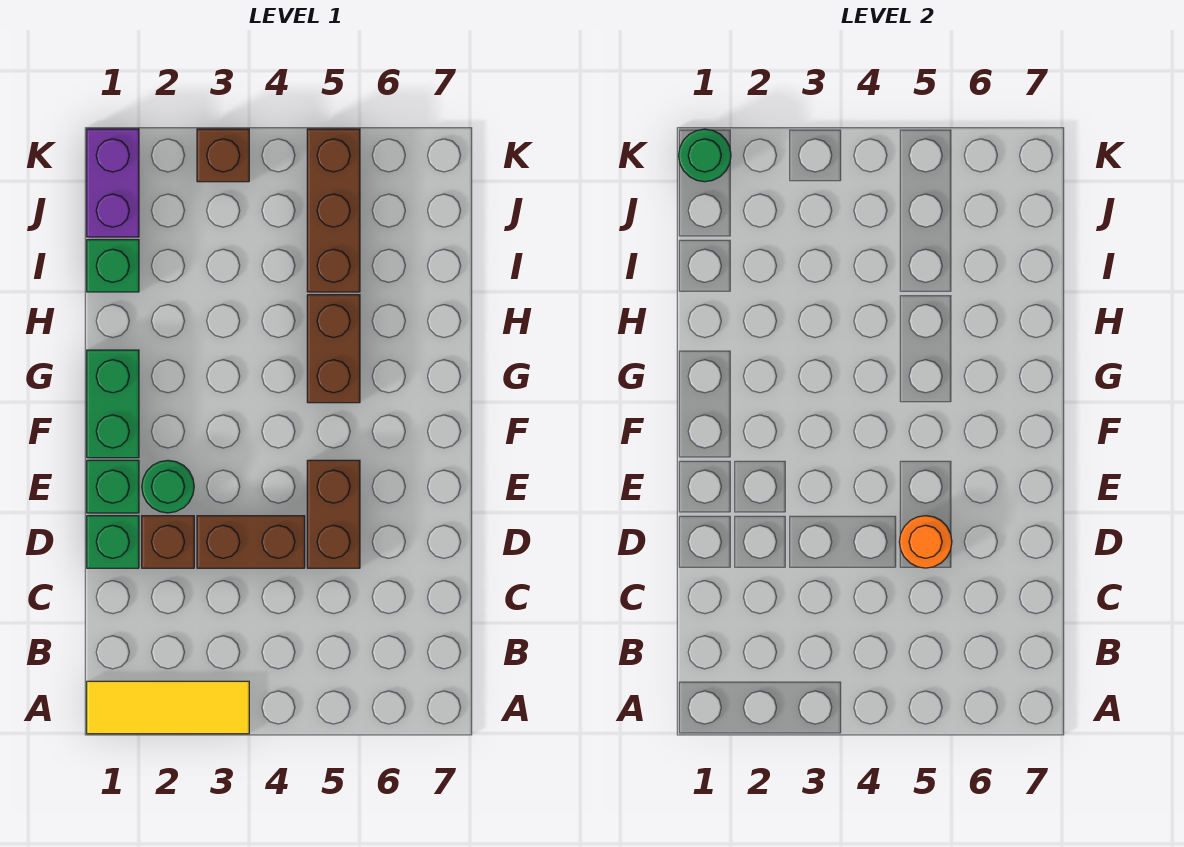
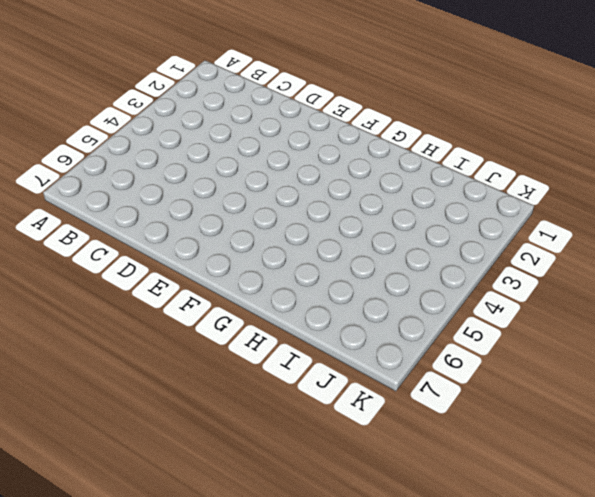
none -> yellow tile A1:A3 level 1
none -> green brick D1 level 1
none -> brown brick D2 level 1

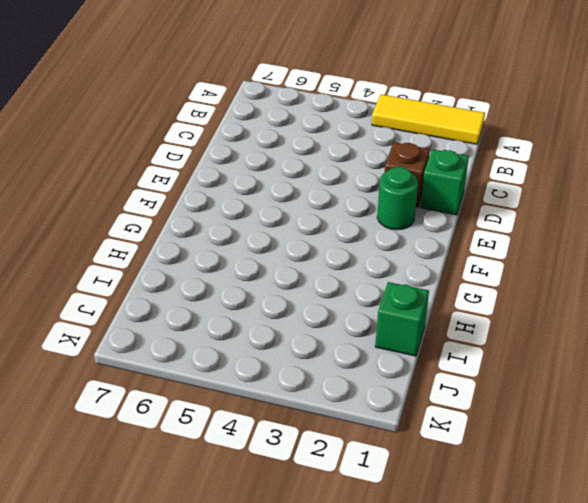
none -> brown brick D3:D4 level 1
none -> brown brick D5:E5 level 1
none -> green brick E1 level 1

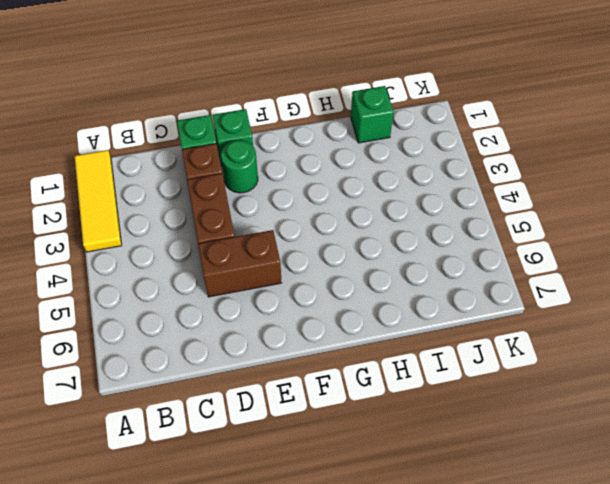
none -> green brick F1:G1 level 1
none -> brown brick G5:H5 level 1
none -> brown brick I5:K5 level 1

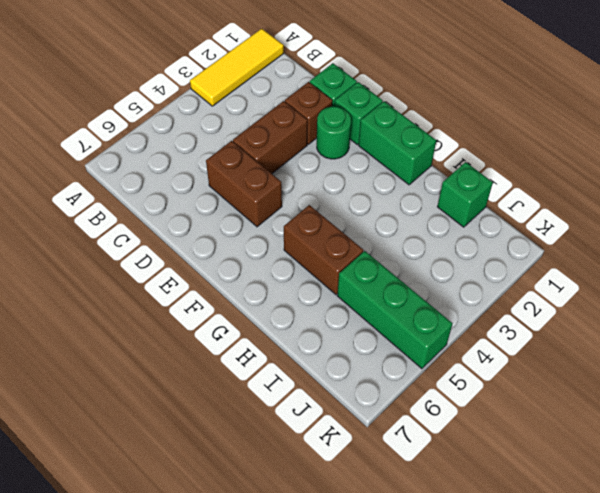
green brick I5:K5 level 1 -> brown brick I5:K5 level 1
none -> purple brick J1:K1 level 1
none -> brown brick K3 level 1
none -> orange round brick D5 level 2

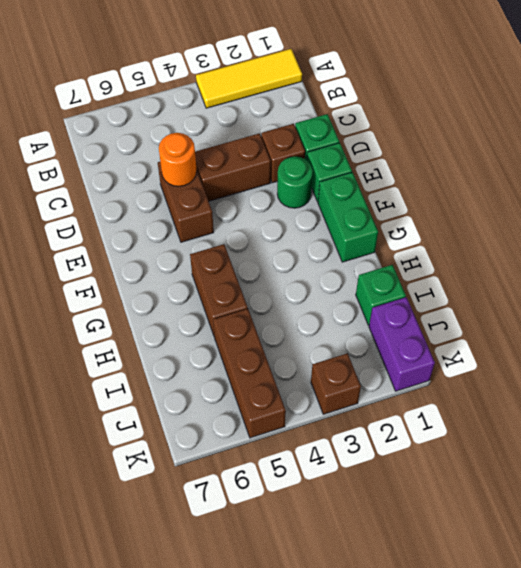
none -> green round brick K1 level 2

